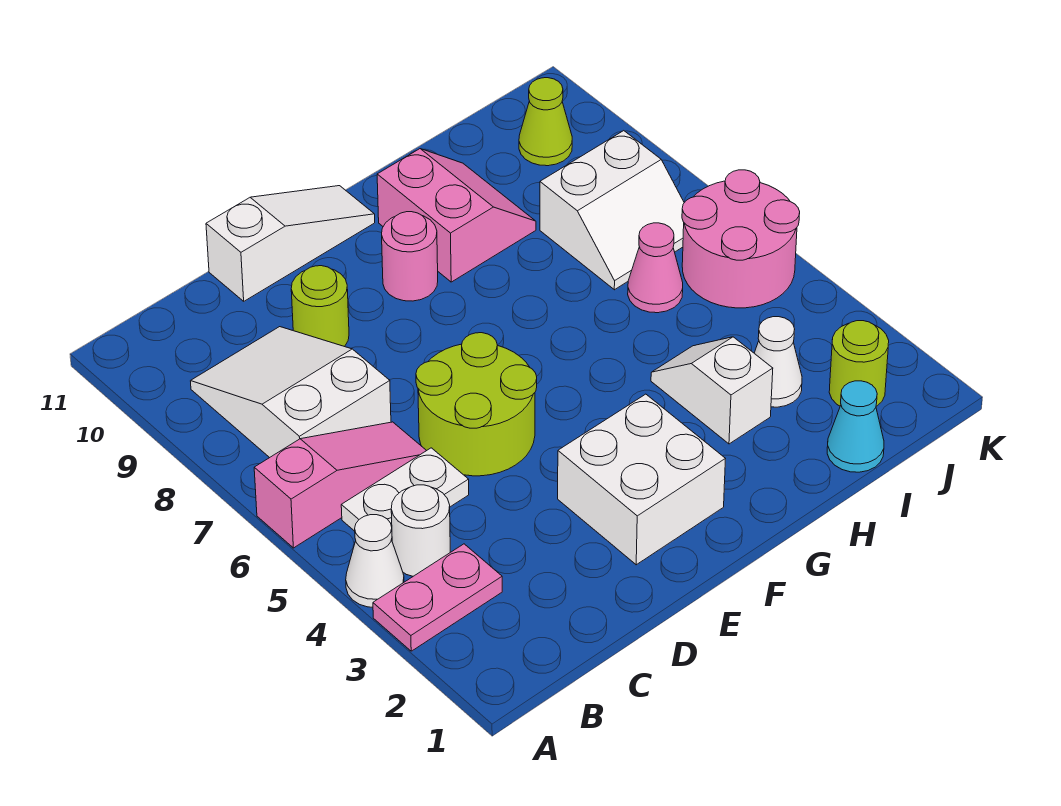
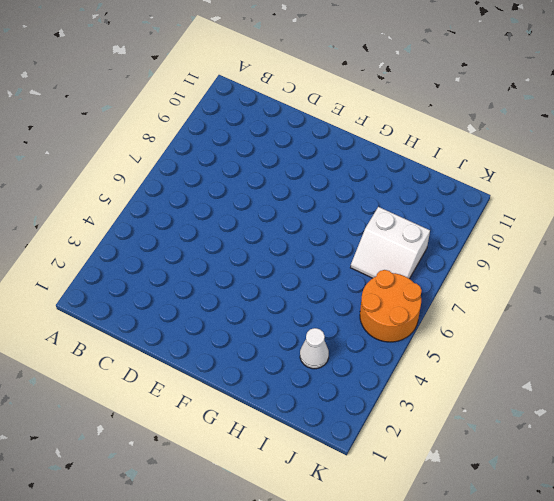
orange round brick J5:K6 level 1 -> pink round brick J5:K6 level 1
none -> pink plate A3:B3 level 1
none -> white cone A4 level 1
none -> pink slope A6:C6 level 1 top A

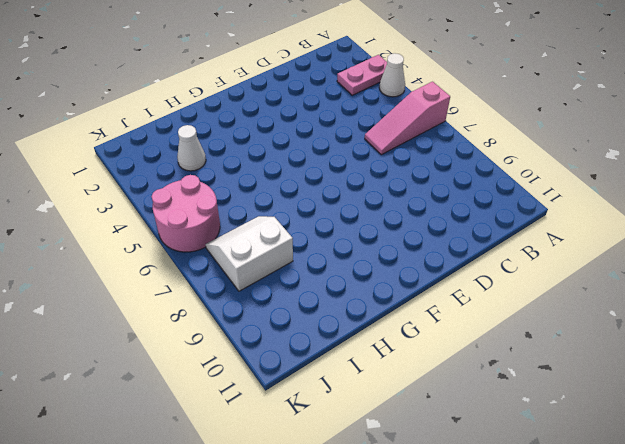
none -> white round brick B4 level 1
none -> white plate B5:C5 level 1
none -> white slope B7:C9 level 1 top 7

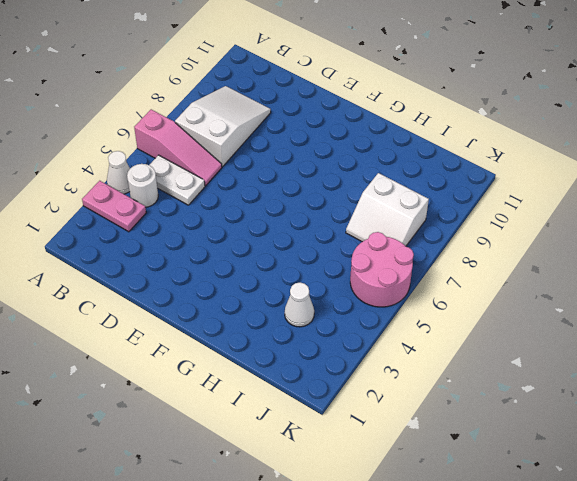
none -> lime round brick D5:E6 level 1
none -> lime round brick D9 level 1
none -> white slope D11:F11 level 1 top D

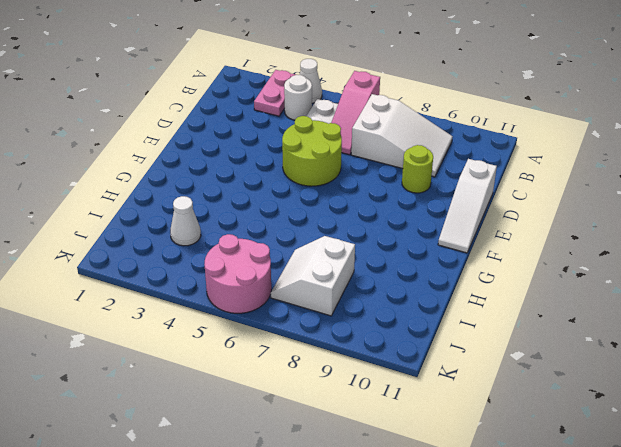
none -> white brick E2:F3 level 1
none -> pink round brick F9 level 1
none -> pink slope G9:H10 level 1 top G

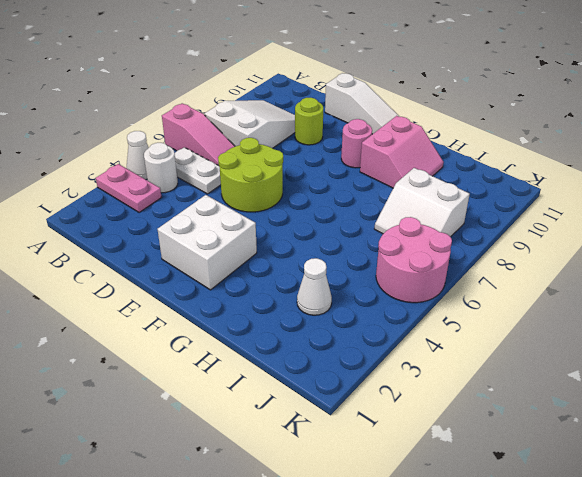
none -> white slope H3:H4 level 1 top 3
none -> cyan cone I1 level 1
none -> pink cone I6 level 1

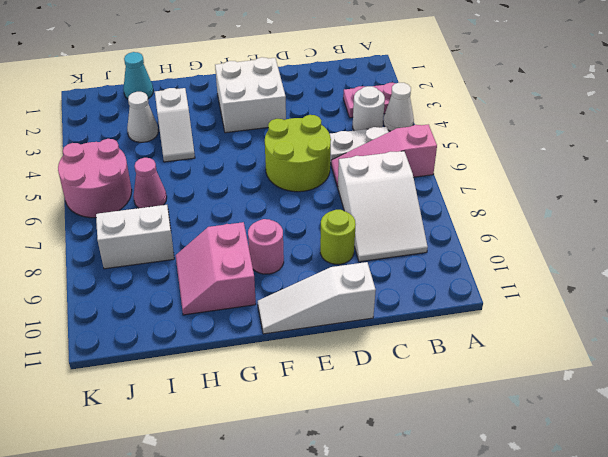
none -> lime round brick J2 level 1
none -> lime cone J10 level 1

